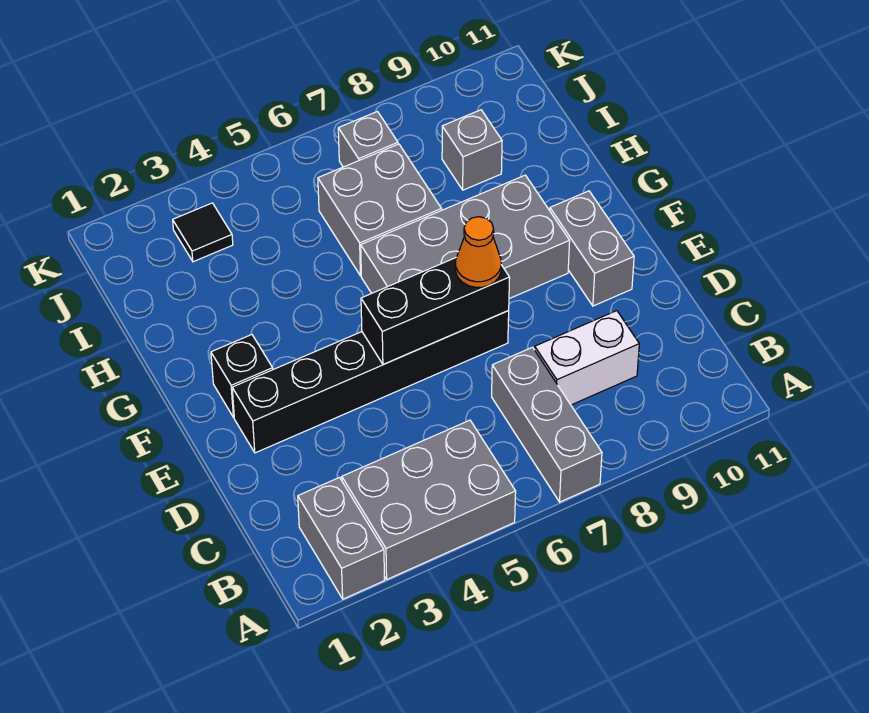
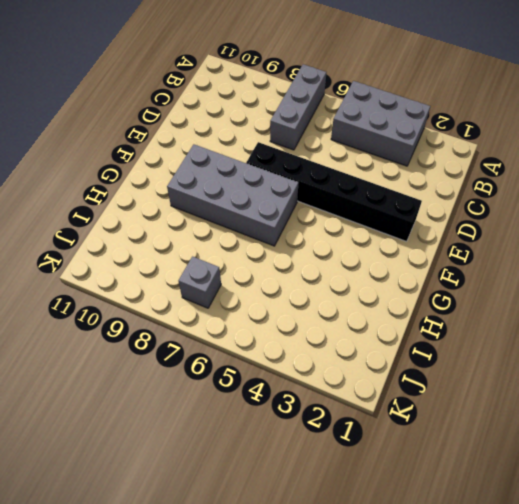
none -> grey brick A2:B2 level 1
none -> white brick C8:C9 level 1
none -> grey brick E10:F10 level 1

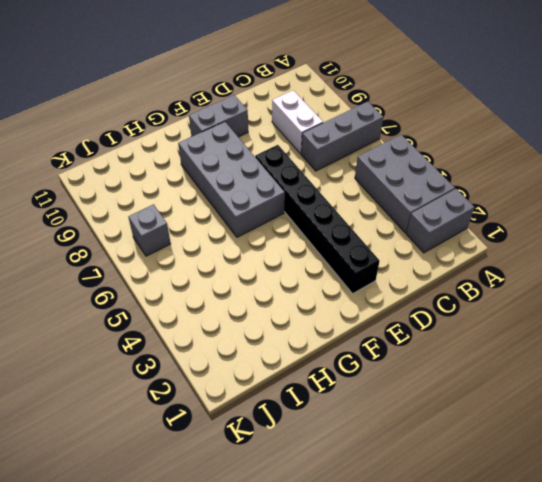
none -> black brick F2 level 1
none -> grey brick H6:I7 level 1
none -> grey brick I9 level 1

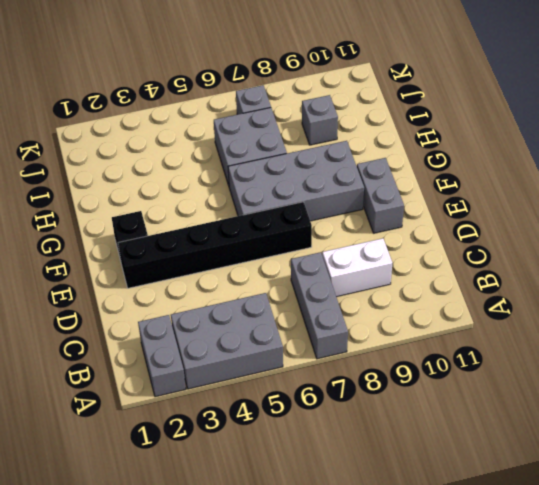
none -> black tile J3 level 1
none -> black brick E5:E7 level 2
none -> orange cone E7 level 3

